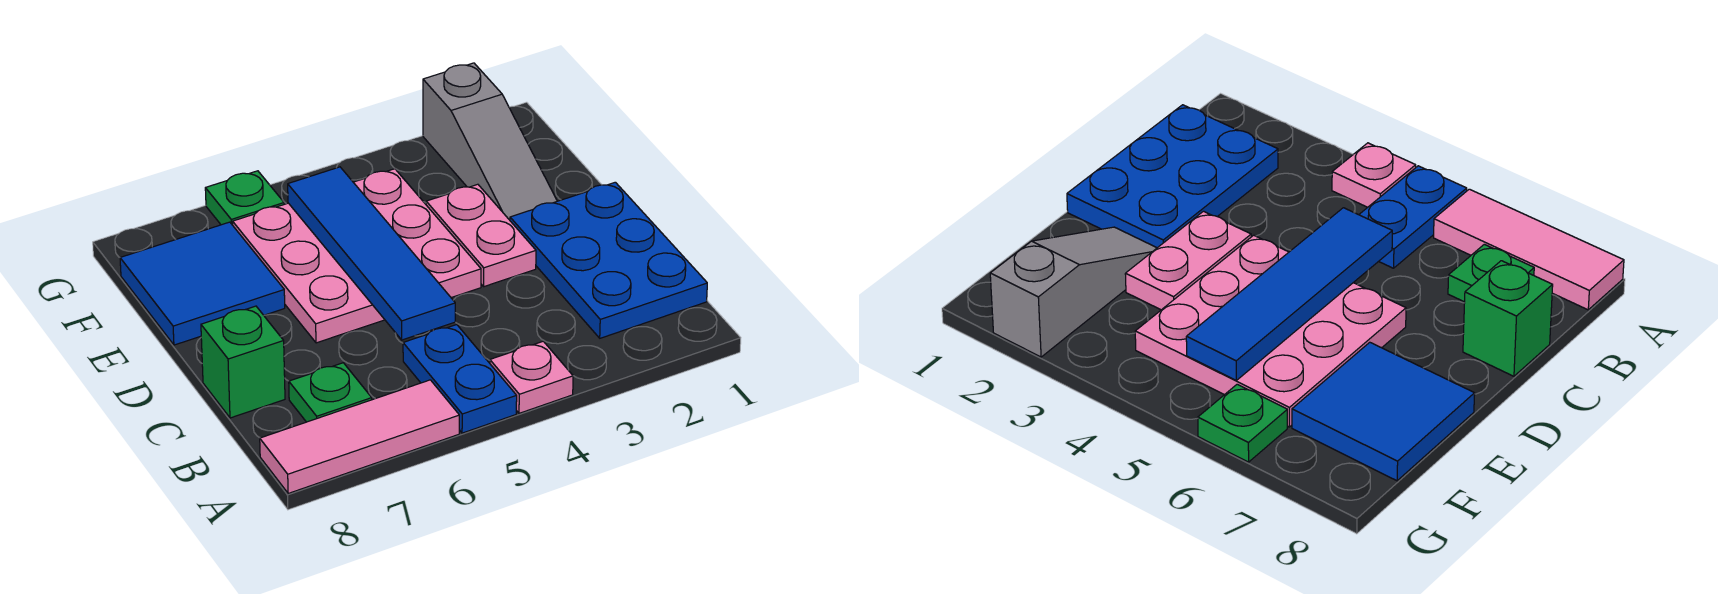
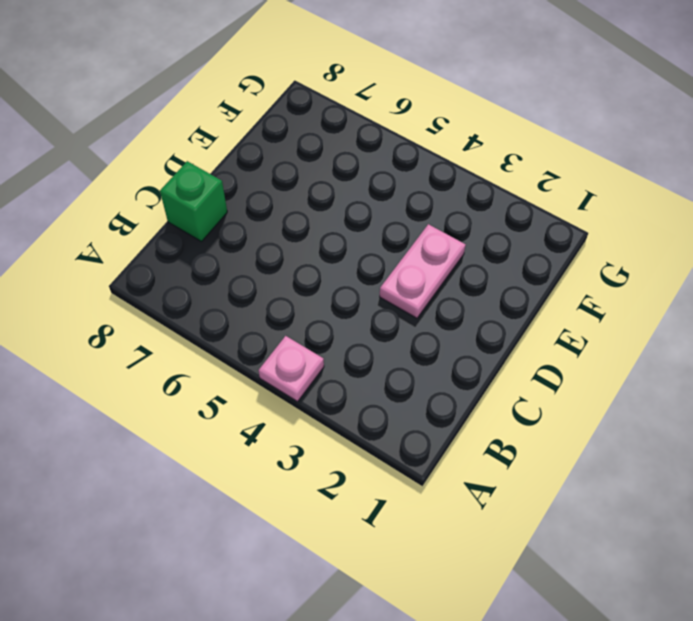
none -> blue plate A5:B5 level 1
none -> pink tile A6:A8 level 1
none -> blue plate B1:D2 level 1

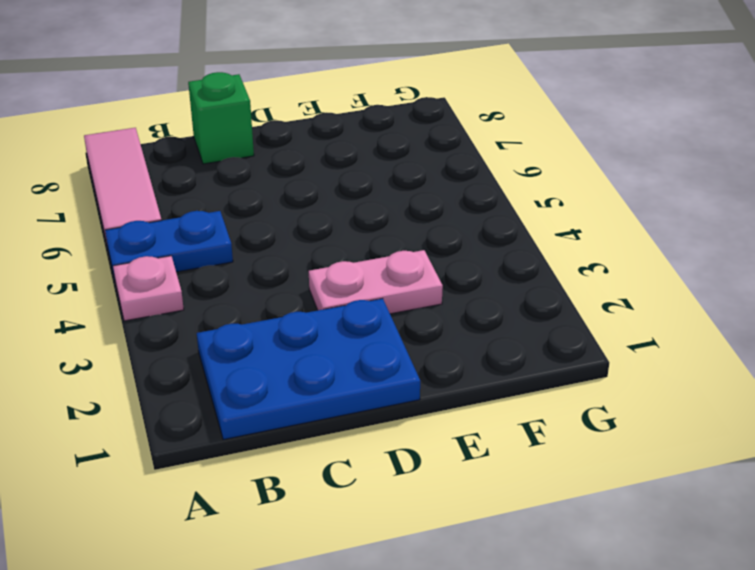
none -> green plate B7 level 1
none -> pink plate D4:F6 level 1
none -> grey slope E2:G2 level 1 top G

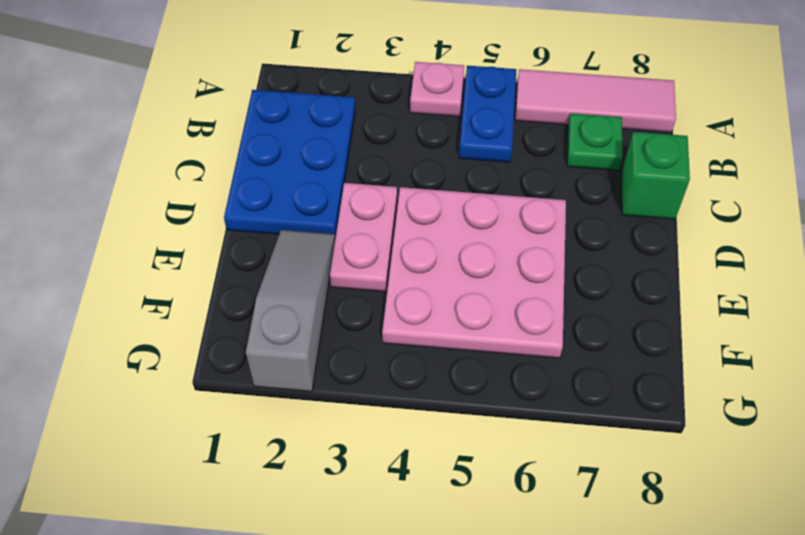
none -> blue tile E7:F8 level 1
none -> green plate G6 level 1
none -> blue tile C5:F5 level 2

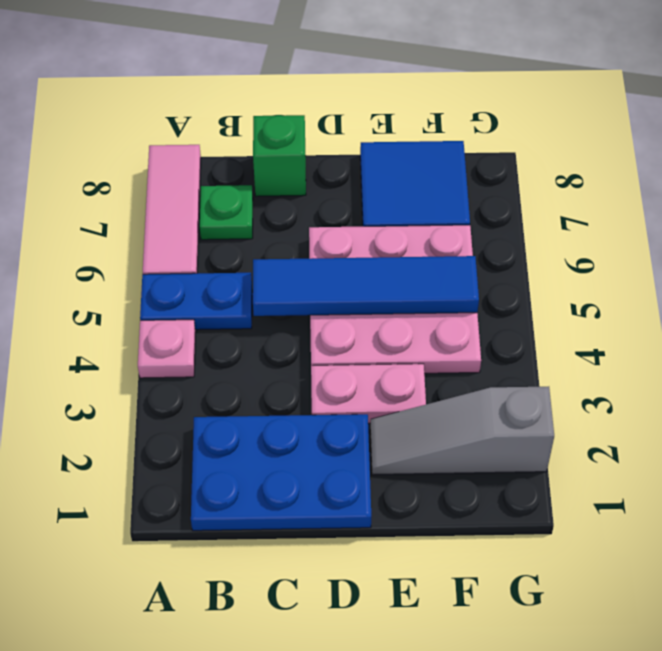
none -> green plate G6 level 1

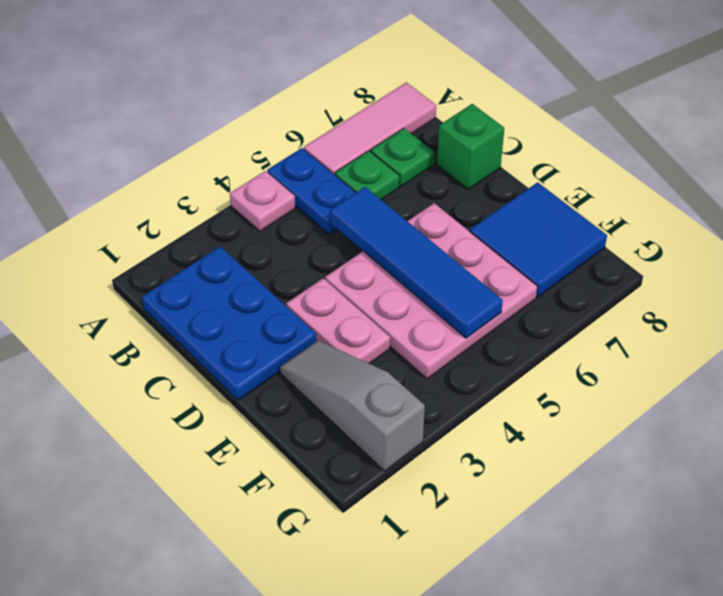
green plate B6 level 1 -> green plate G6 level 1

